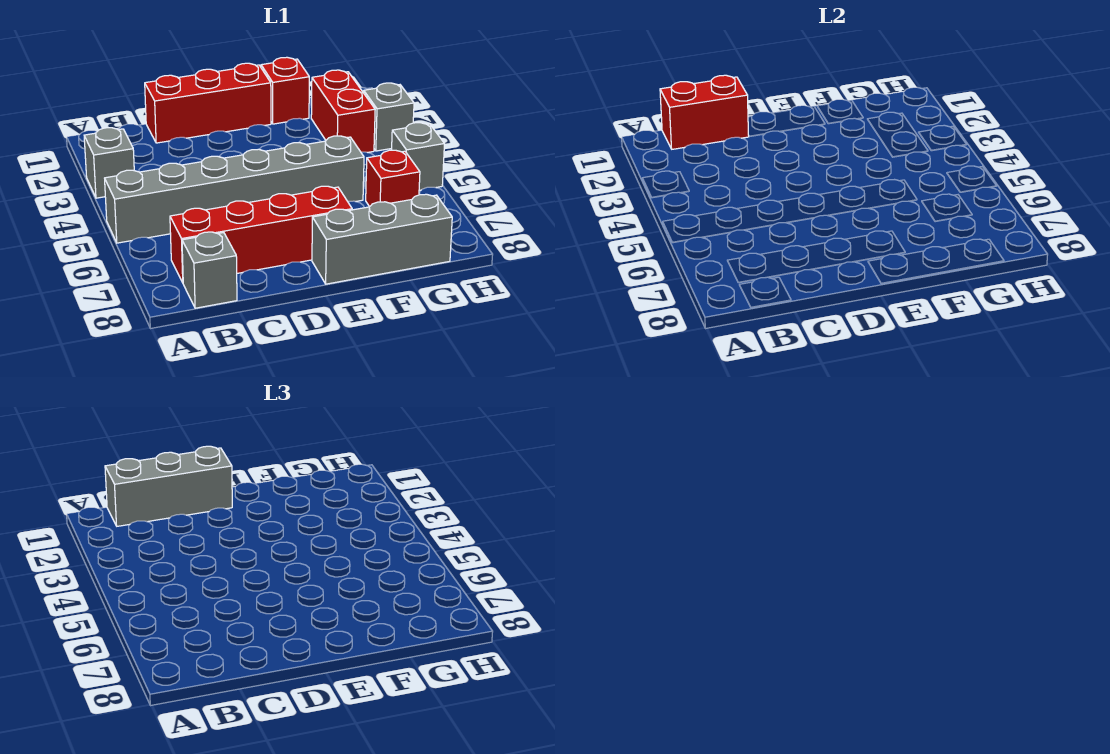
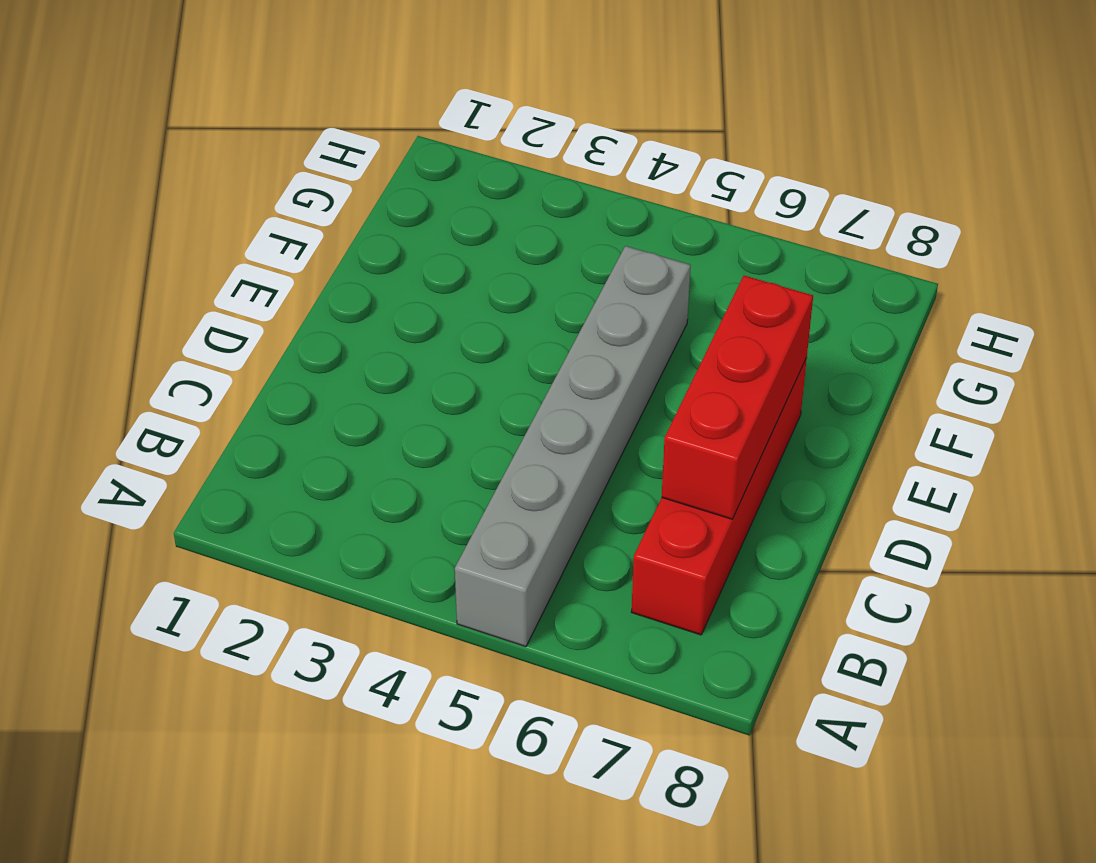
red brick C7:E7 level 2 -> red brick C1:E1 level 1
none -> grey brick A3 level 1
none -> grey brick B8 level 1
none -> grey brick E8:G8 level 1

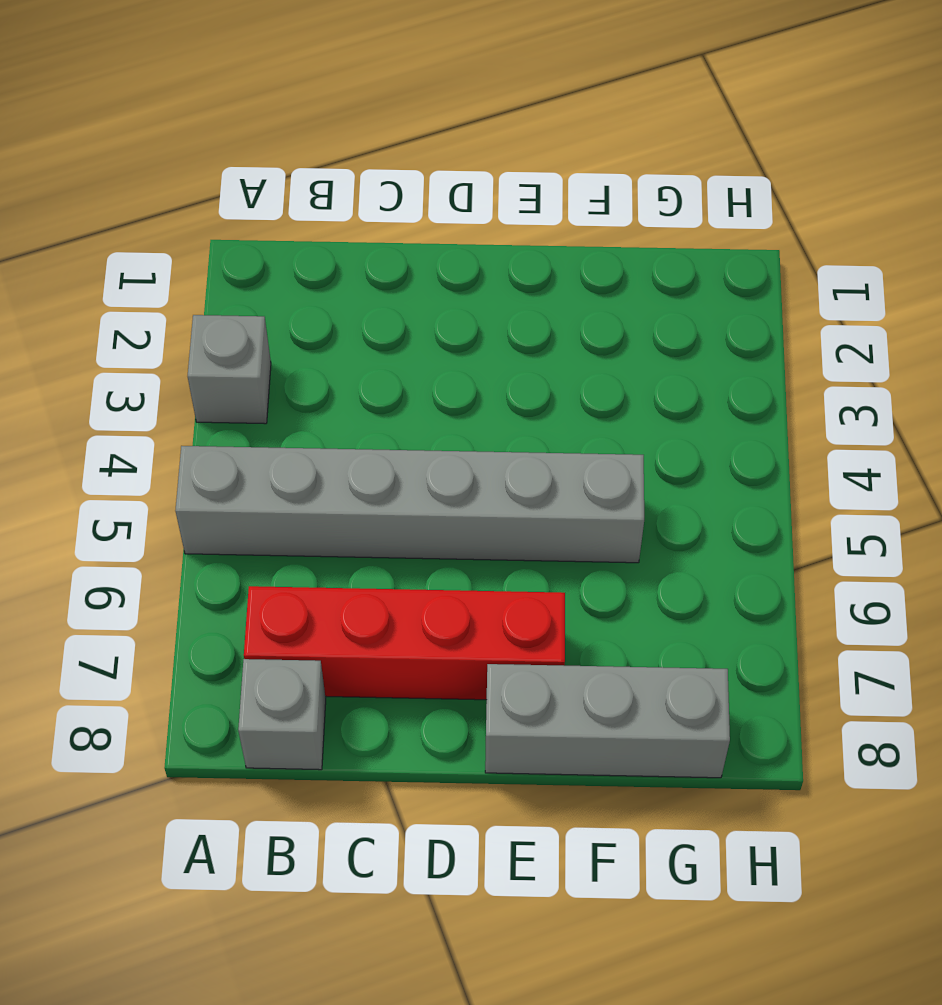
none -> red brick C1:E1 level 1
none -> red brick F1 level 1
none -> red brick G2:G3 level 1

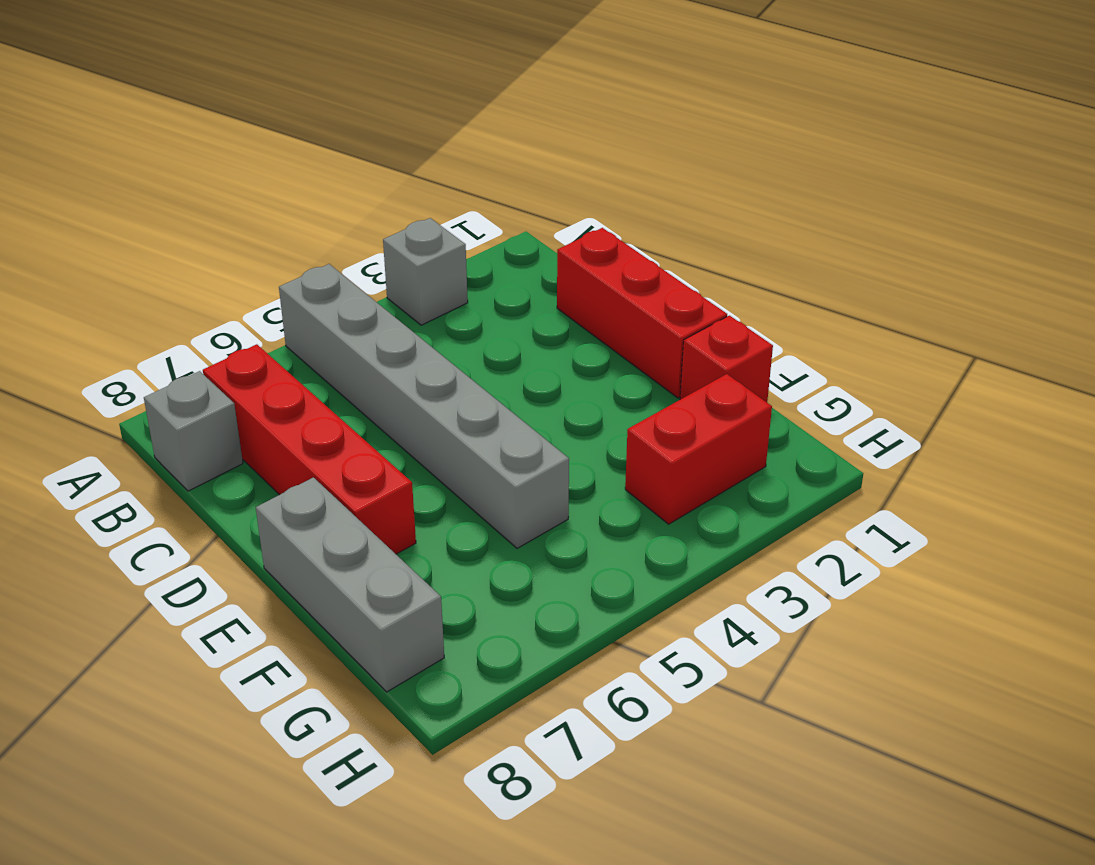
none -> red brick G6 level 1
none -> grey brick H3 level 1
none -> grey brick H5 level 1

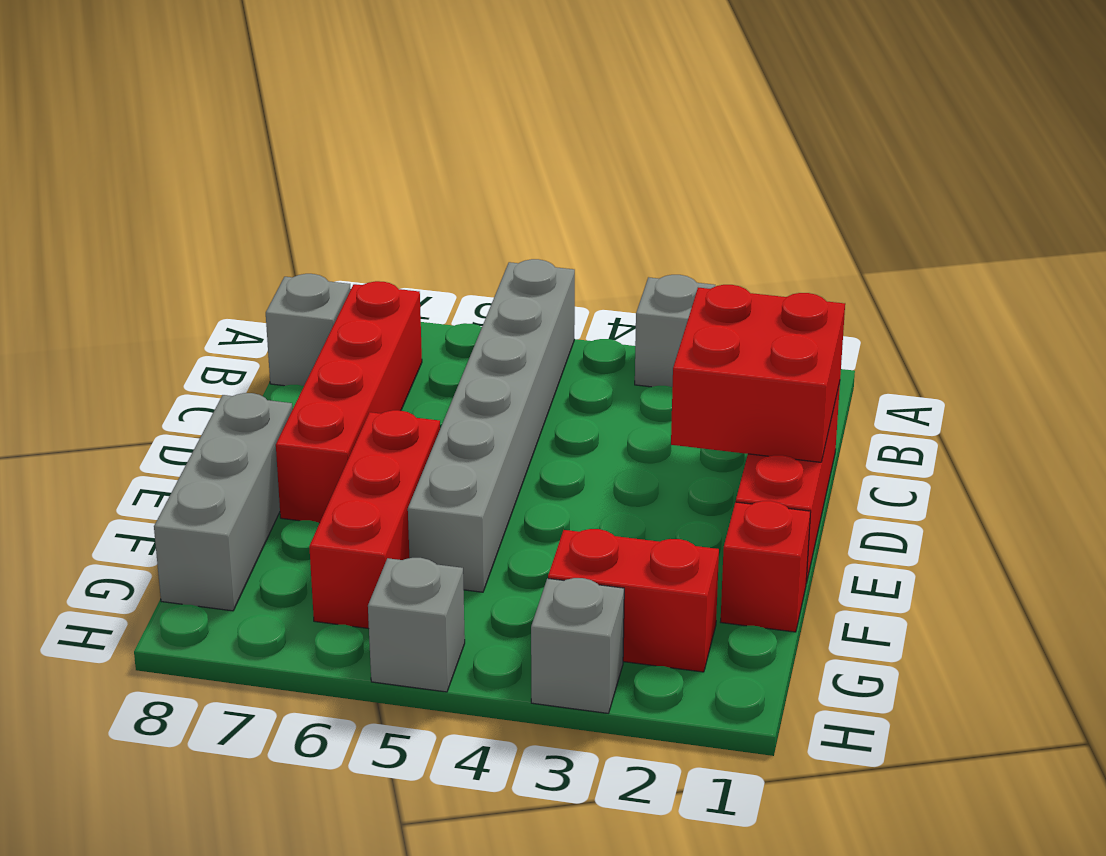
red brick C1:D2 level 2 -> red brick B1:C1 level 2
red brick E6:G6 level 1 -> red brick G6 level 1
none -> grey brick B1:D1 level 3

